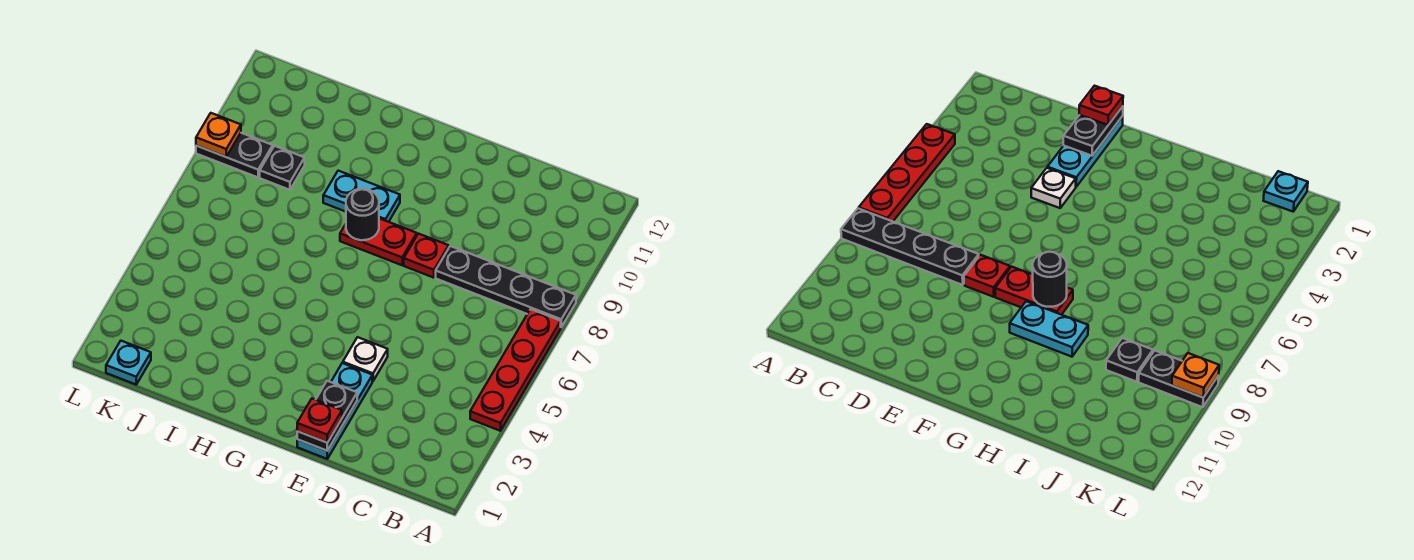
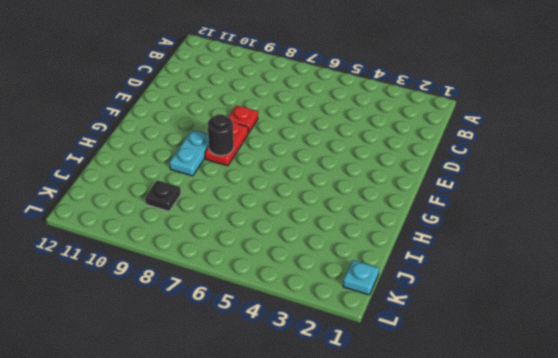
none -> red plate A4:A7 level 1
none -> black plate A8:D8 level 1
none -> cyan plate E1:E3 level 1

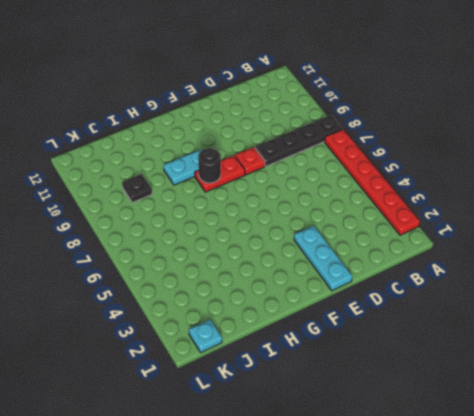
red plate A2:A7 level 1 -> red plate A4:A7 level 1
none -> white plate E4 level 1
none -> black plate K9:L9 level 1
none -> black plate E1:E2 level 2

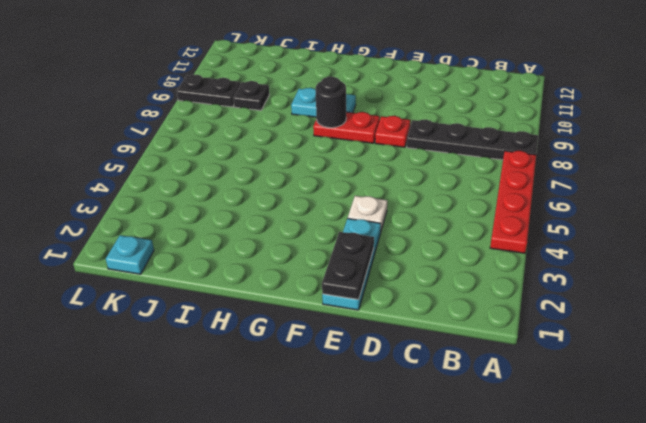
none -> orange plate L9 level 2
none -> red plate E1 level 3

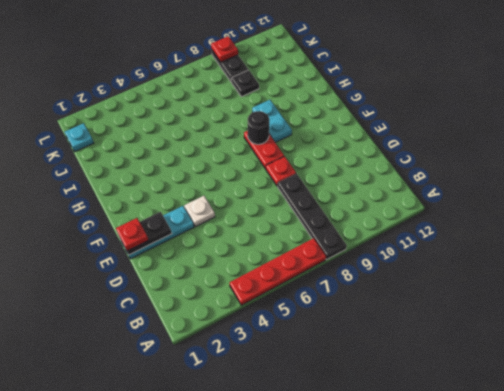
red plate L9 level 2 -> orange plate L9 level 2

